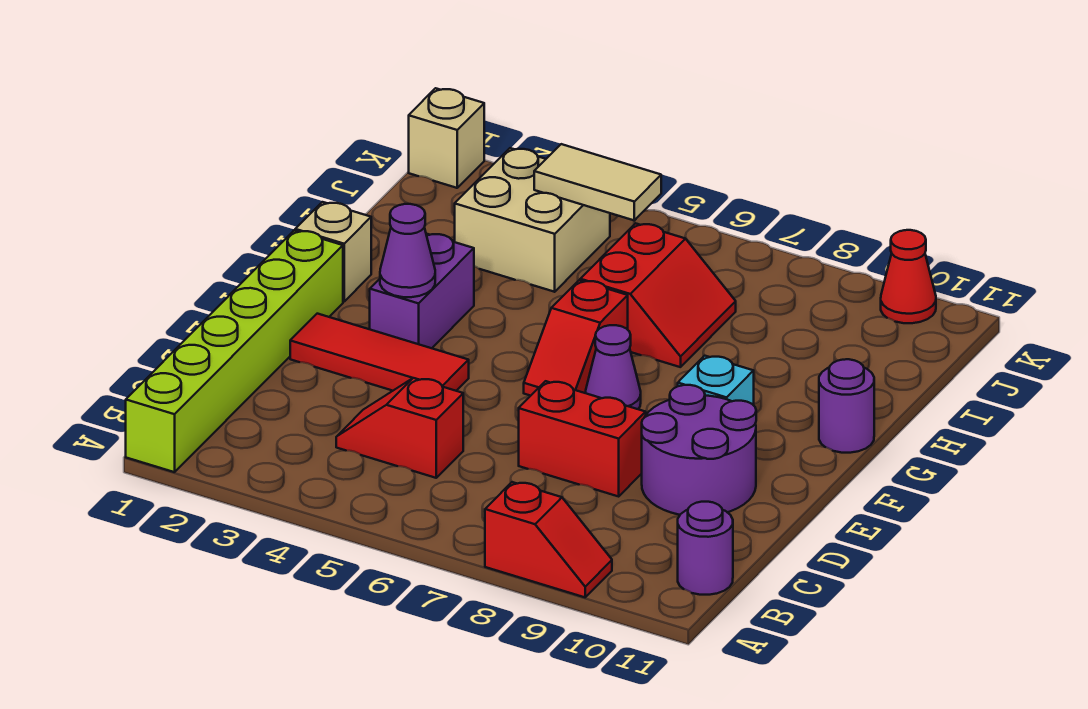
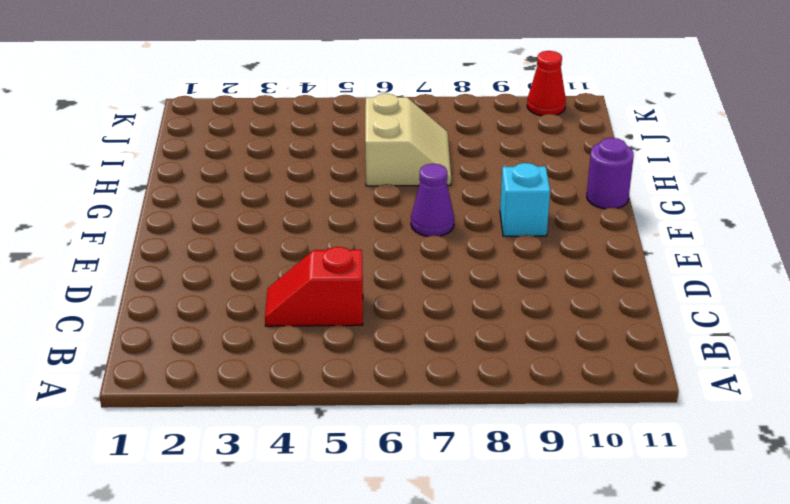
tan slope H6:I7 level 1 top 6 -> red slope H6:I7 level 1 top 6
none -> lime brick A1:F1 level 1
none -> red slope A8:A9 level 1 top 8
none -> purple round brick B11 level 1

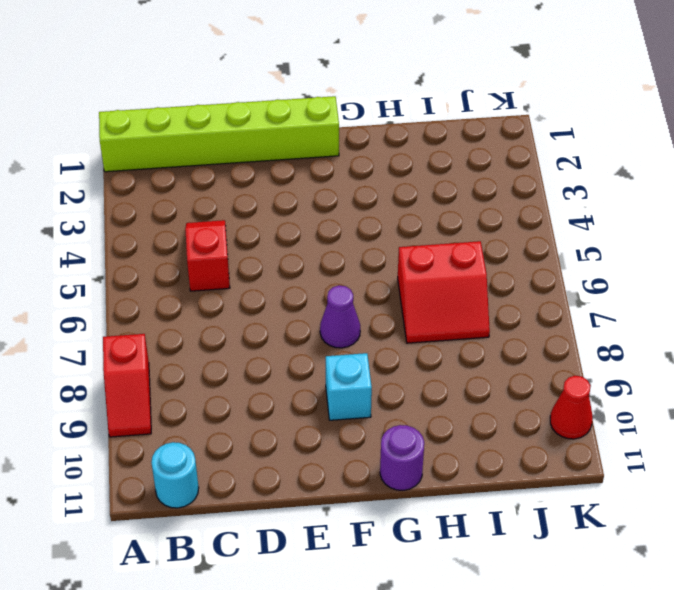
cyan round brick B11 level 1 -> purple round brick B11 level 1
none -> red brick D7:D8 level 1
none -> purple round brick D9:E10 level 1
none -> red tile E2:E4 level 1

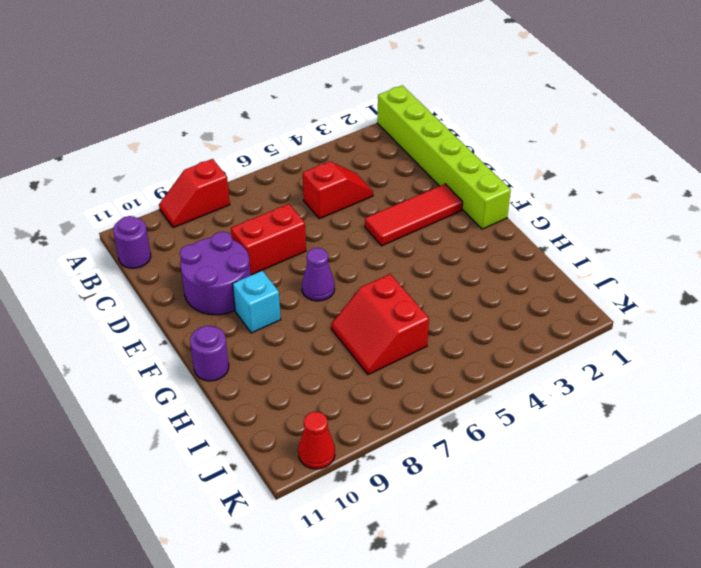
none -> purple brick F3:G3 level 1
none -> red slope F6:G6 level 1 top G
none -> tan brick G1 level 1

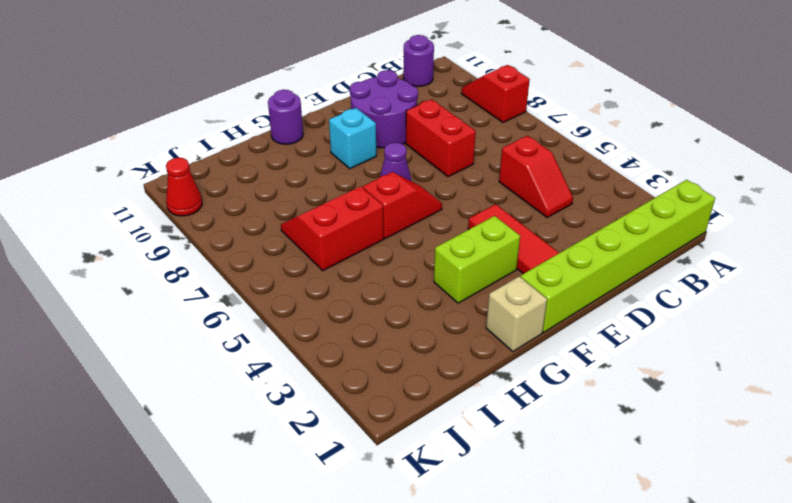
lime brick F3:G3 level 1 -> purple brick F3:G3 level 1
none -> tan brick I3:J4 level 1
none -> tan brick K1 level 1
none -> purple cone F3 level 2

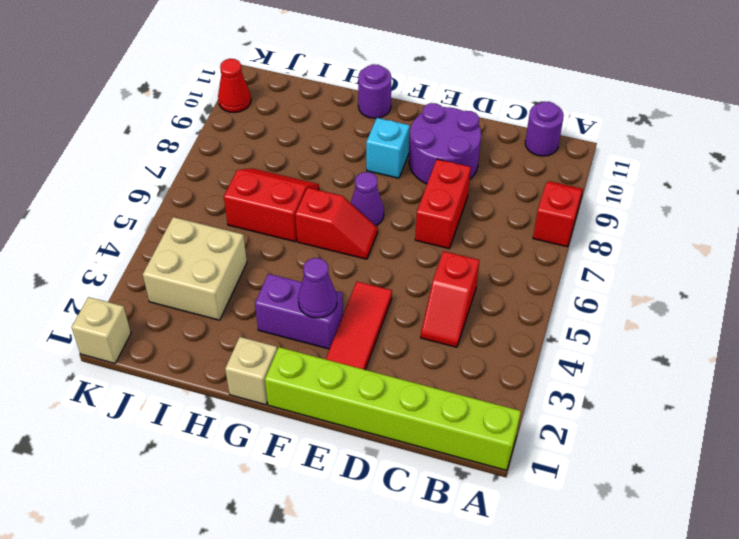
none -> tan tile J4:J5 level 2

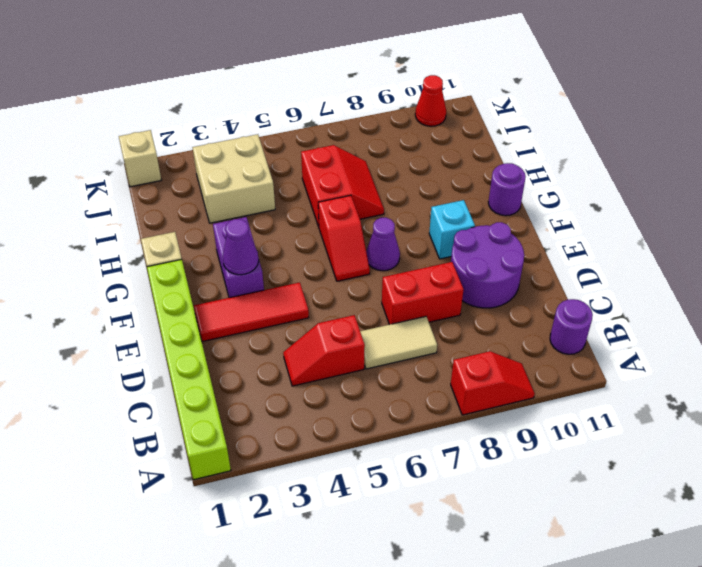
tan tile C6:C7 level 1 -> tan tile J4:J5 level 2

